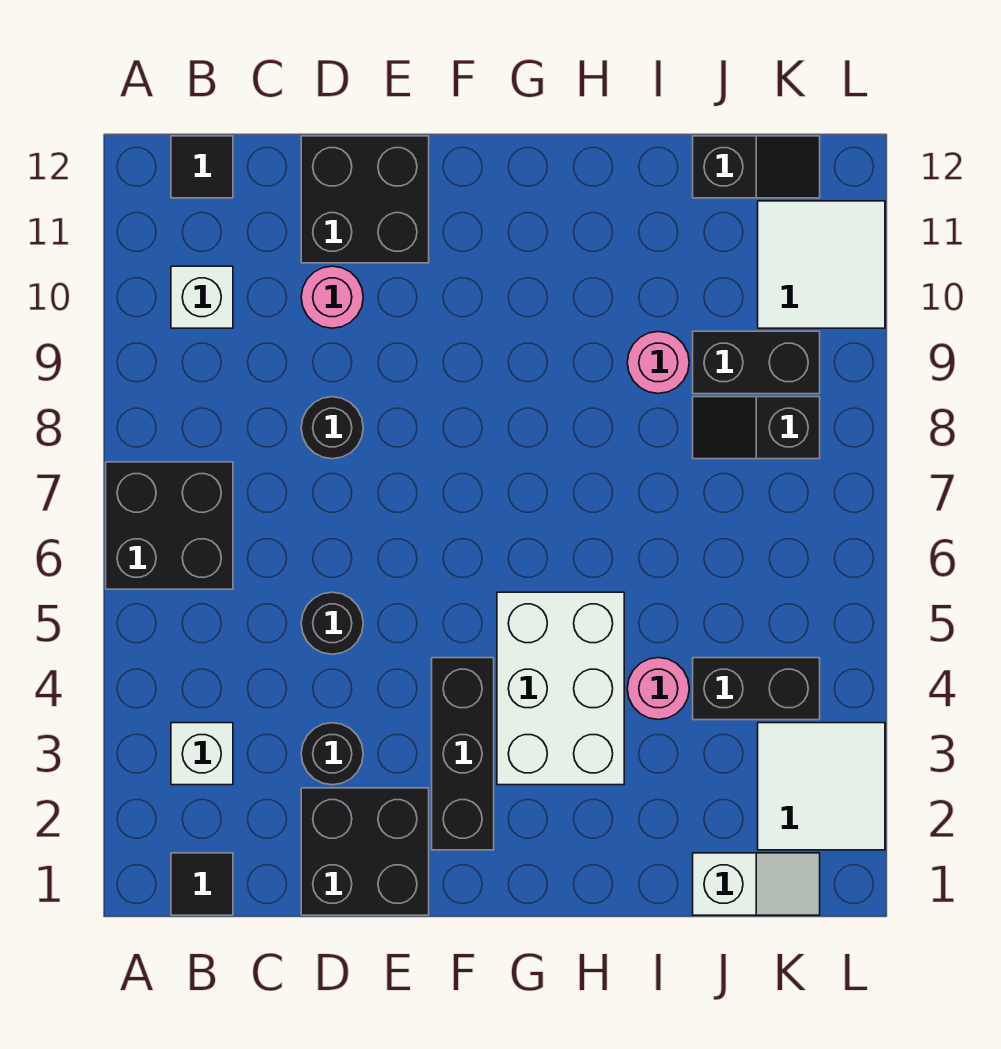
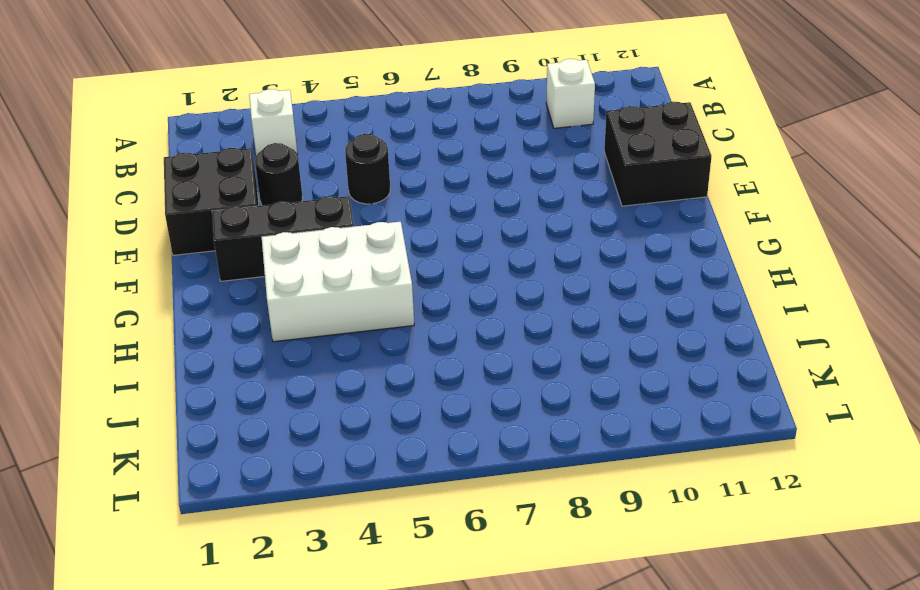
none -> black brick A6:B7 level 1
none -> black tile B1 level 1
none -> black tile B12 level 1

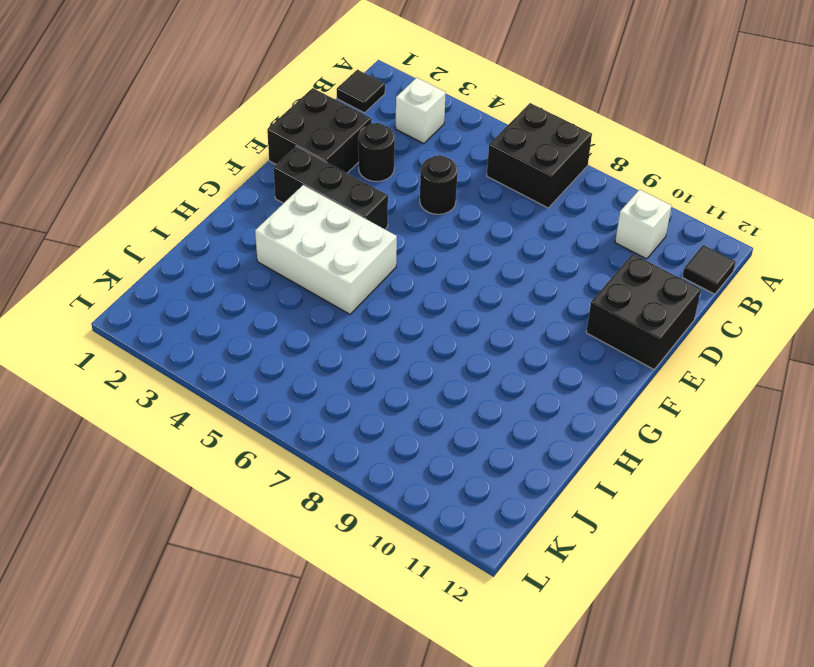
none -> black round brick D8 level 1
none -> pink round brick D10 level 1
none -> pink round brick I4 level 1

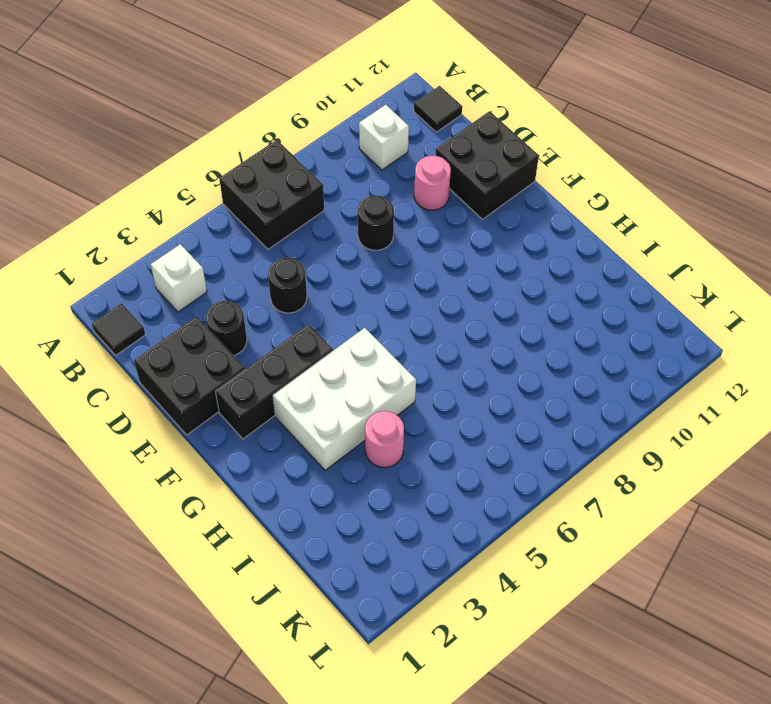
none -> pink round brick I9 level 1
none -> white slope J1:K1 level 1 top J
none -> black brick J4:K4 level 1

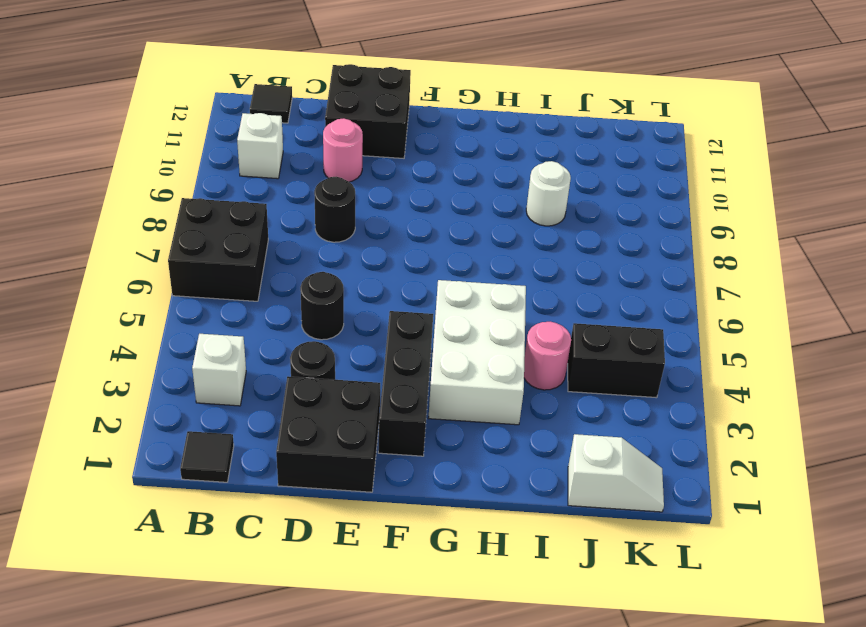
white round brick I9 level 1 -> pink round brick I9 level 1
none -> black slope J8:K8 level 1 top K
none -> black brick J9:K9 level 1
none -> black slope J12:K12 level 1 top J

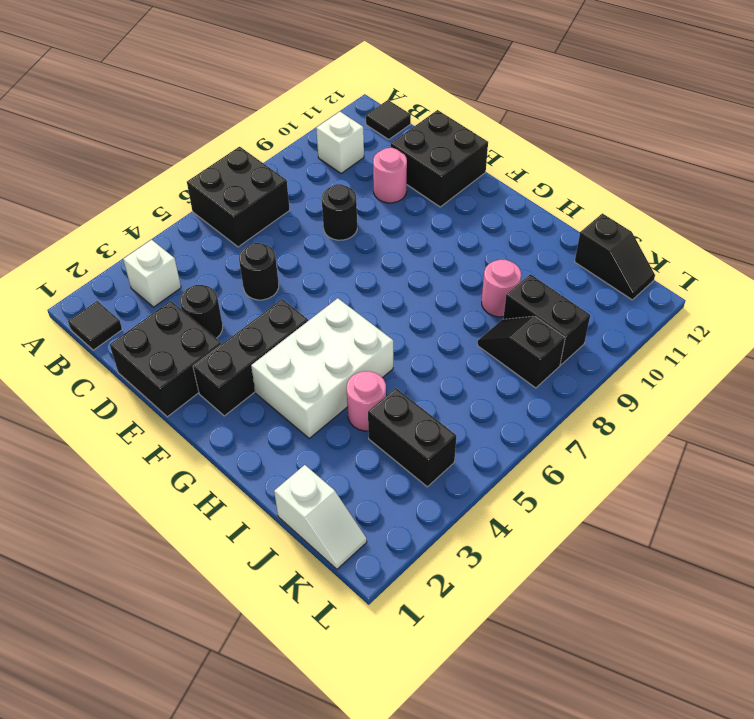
none -> white tile K2:L3 level 1
none -> white tile K10:L11 level 1

